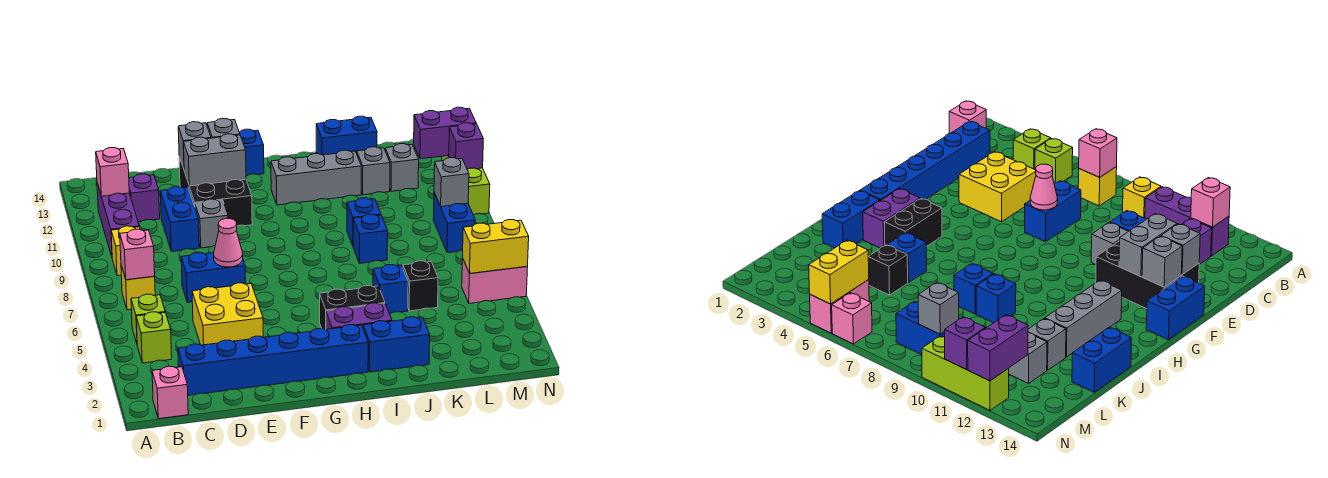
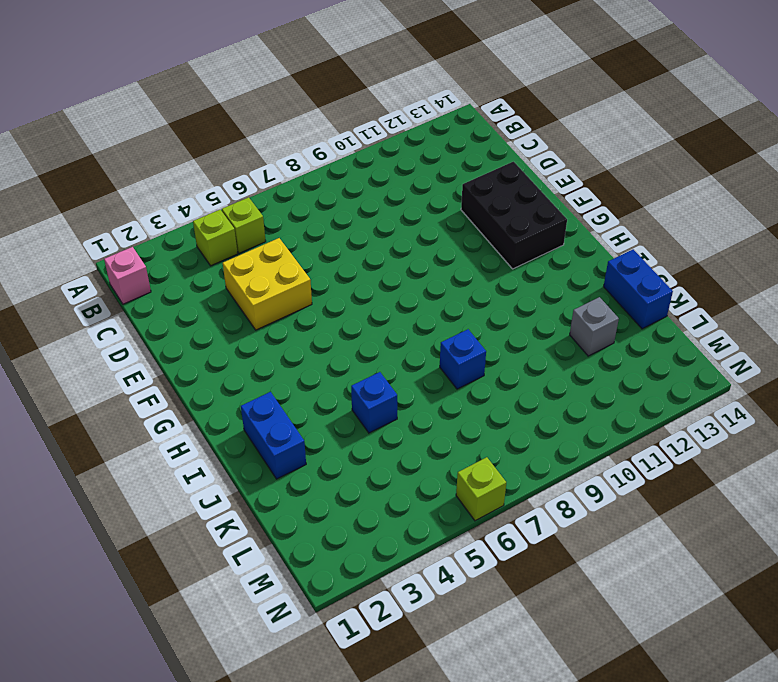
black brick E12:G13 level 1 -> black brick E11:F13 level 1
lime brick N6 level 1 -> pink brick N6 level 1
none -> yellow brick B7 level 1
none -> yellow brick B9 level 1
none -> purple brick B10:B12 level 1
none -> blue brick C2:H2 level 1

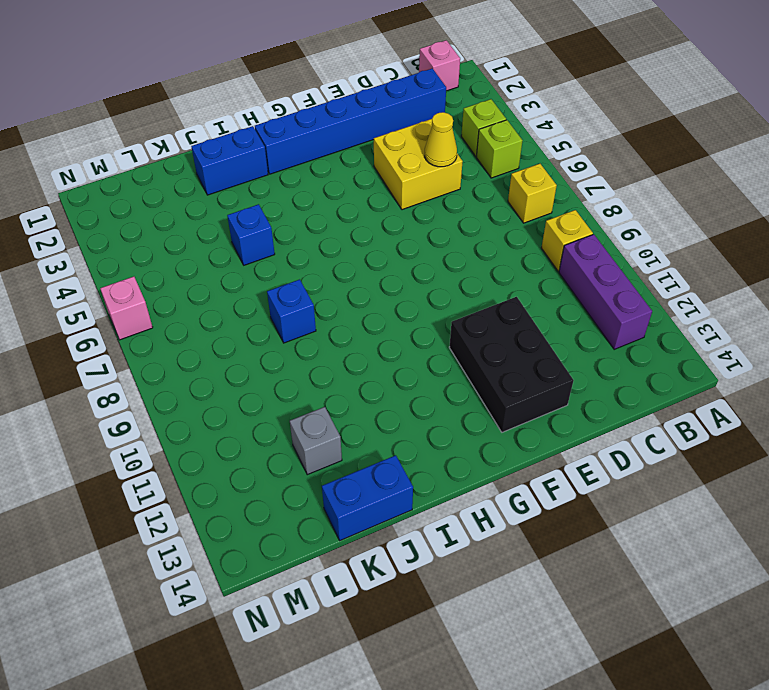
yellow cone D5 level 2 -> none
none -> purple brick C12 level 1
none -> blue brick D7:E7 level 1
none -> blue brick D10:D11 level 1
none -> grey brick E10 level 1

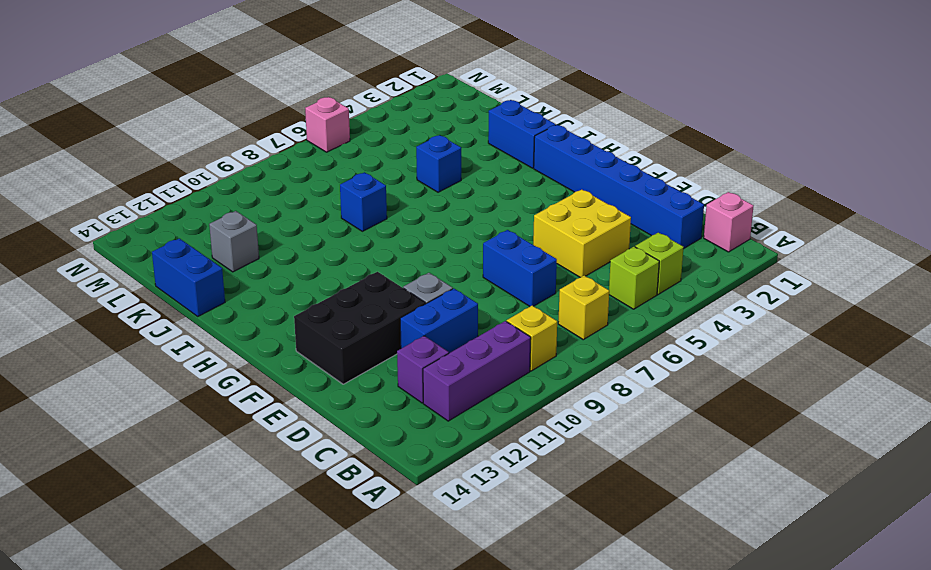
none -> blue brick F14:G14 level 1
none -> purple brick H3:I3 level 1
none -> black brick H4:I4 level 1
none -> grey brick H12:J12 level 1

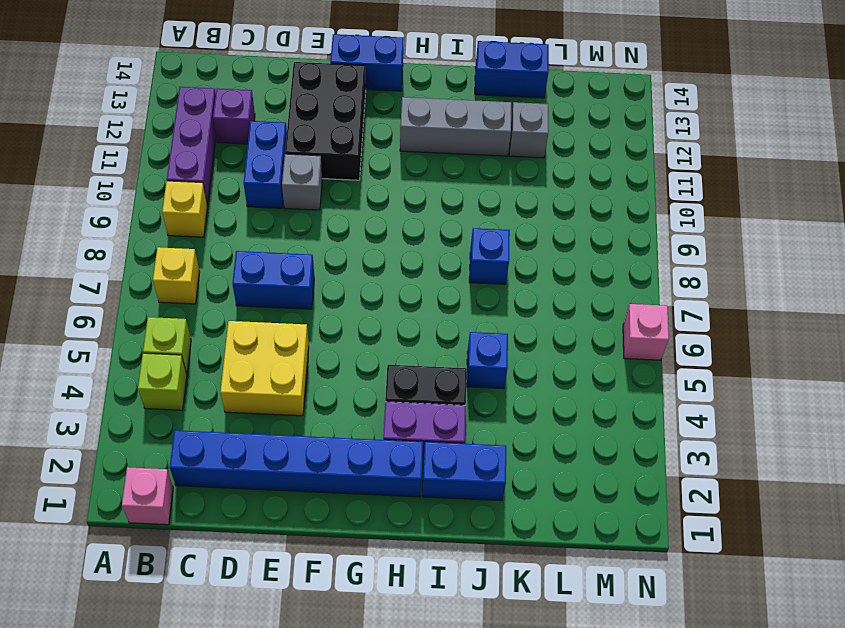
none -> blue brick J9 level 1
none -> black brick K5 level 1
none -> grey brick L12 level 1
none -> pink brick M5:N5 level 1

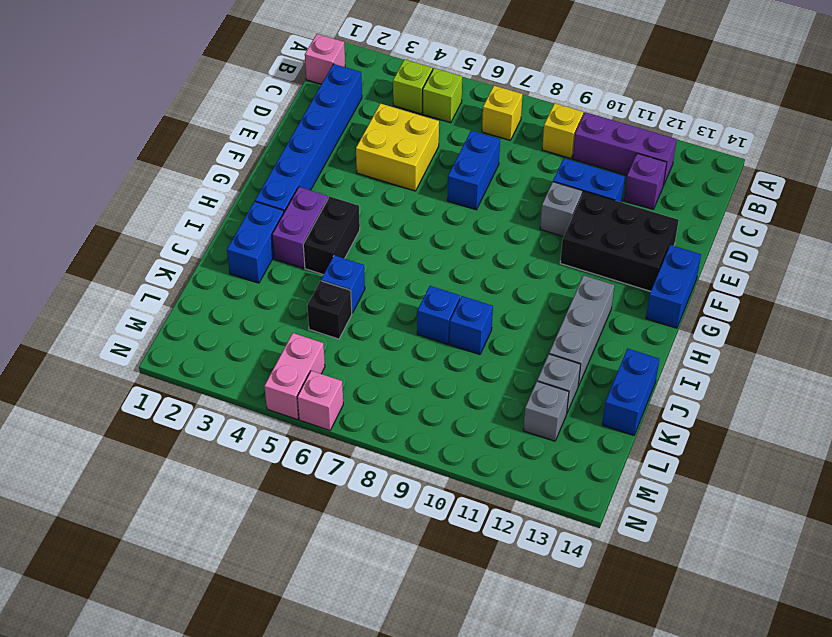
none -> blue brick M8:M9 level 1
none -> lime brick N10:N12 level 1
none -> pink brick B7 level 2
none -> pink brick B12 level 2

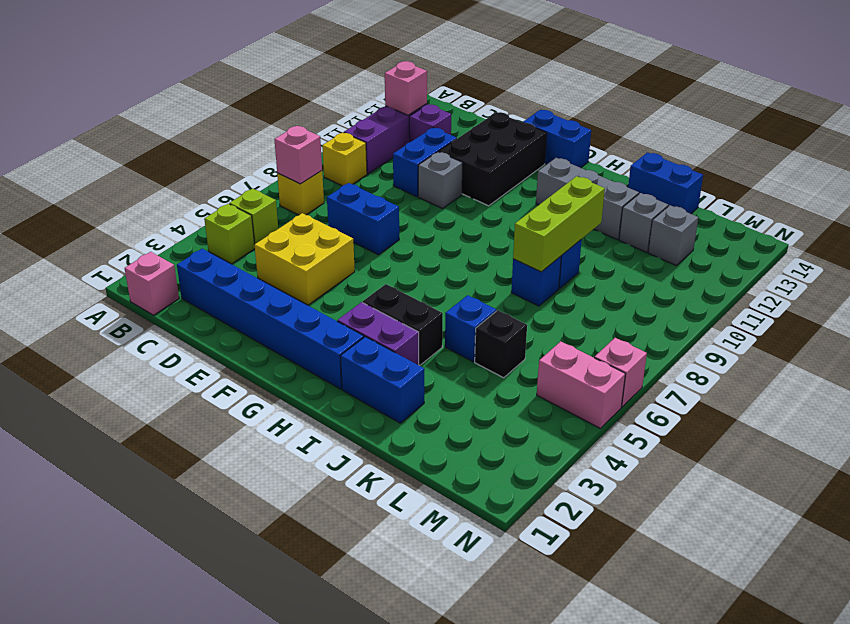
lime brick J8:J10 level 2 -> lime brick N10:N12 level 1
none -> blue brick M8:M9 level 1
none -> pink cone E7 level 2
none -> grey brick E12:F12 level 2
none -> grey brick E13 level 2

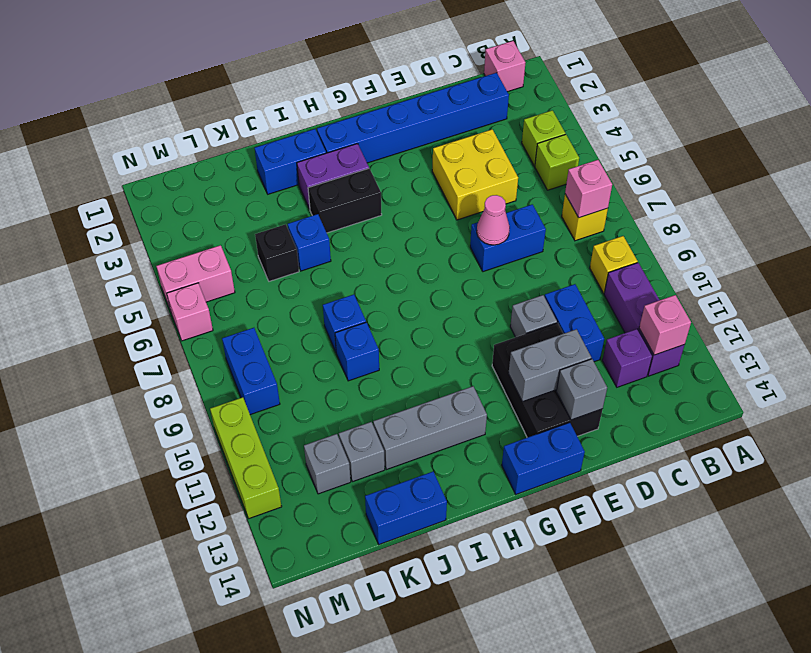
none -> grey brick F13 level 2
none -> yellow brick M5:N5 level 2
none -> grey brick M9 level 2
none -> purple brick M12:N12 level 2

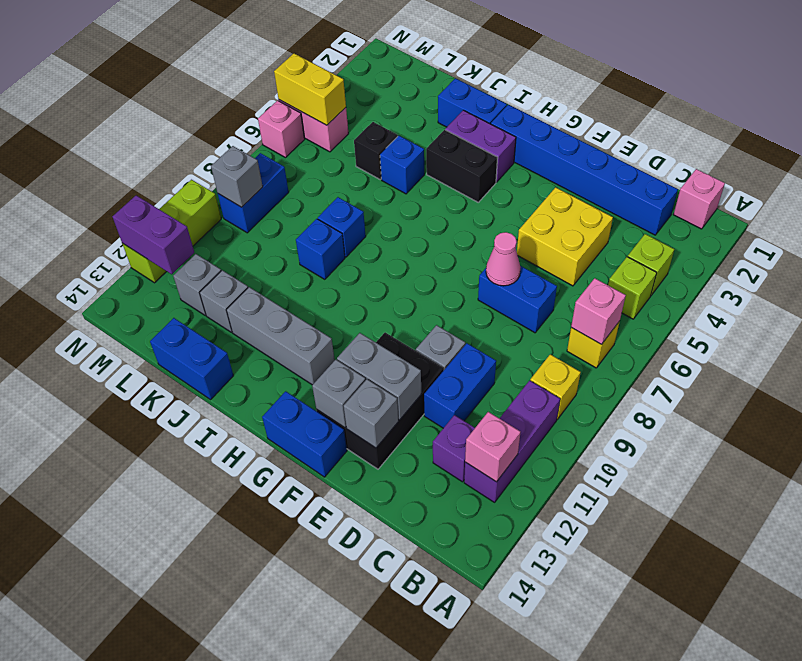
none -> purple brick N11 level 2

